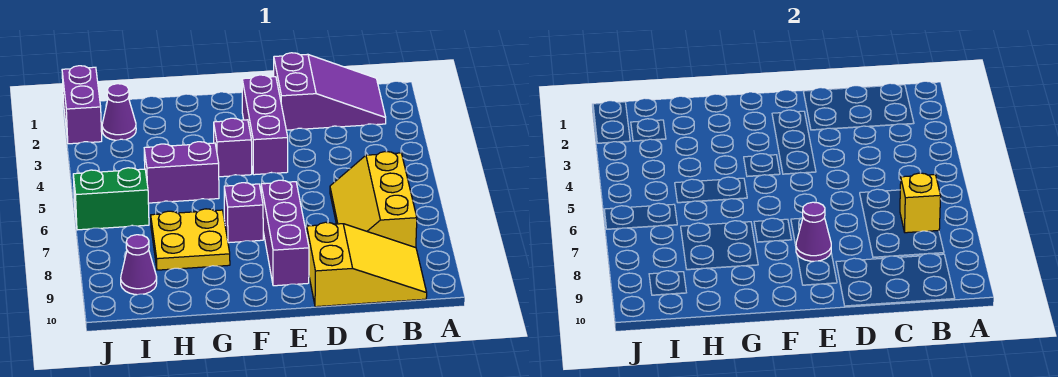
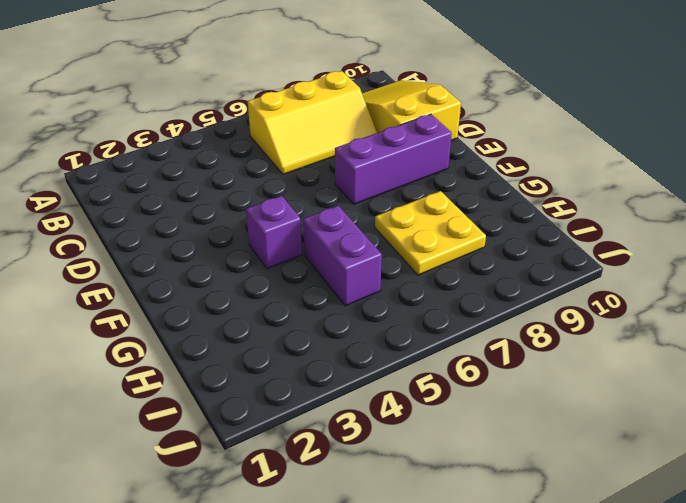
none -> purple slope B1:D2 level 1 top D
none -> purple brick E2:E4 level 1
none -> purple brick F7 level 1

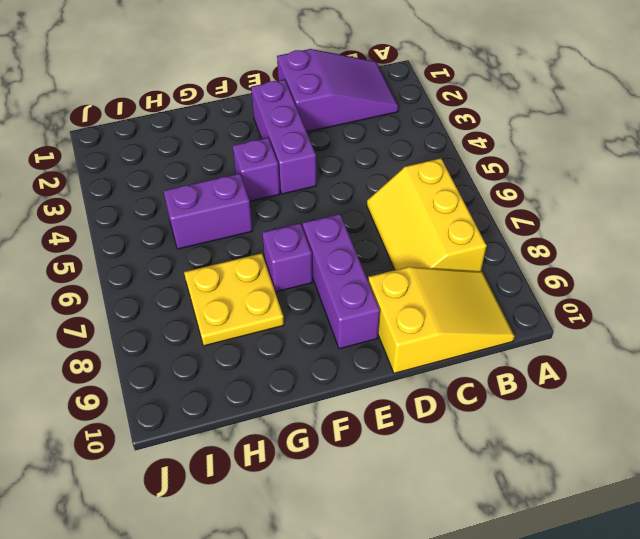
none -> purple cone I2 level 1
none -> green brick I6:J6 level 1
none -> purple cone I9 level 1

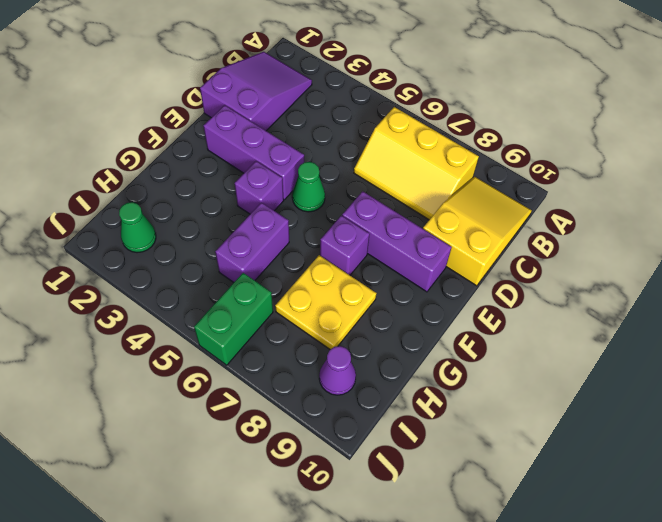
green cone E5 level 1 -> none
green cone I2 level 1 -> purple cone I2 level 1
none -> purple brick J1:J2 level 1
none -> yellow brick B7 level 2
none -> purple cone E8 level 2

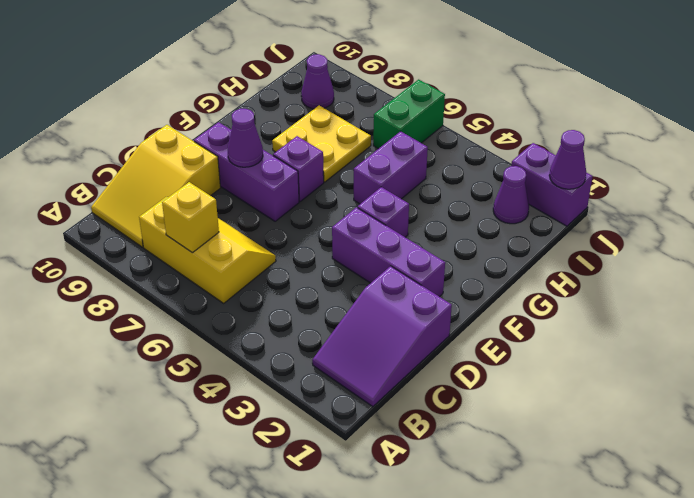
purple cone J1 level 2 -> none

